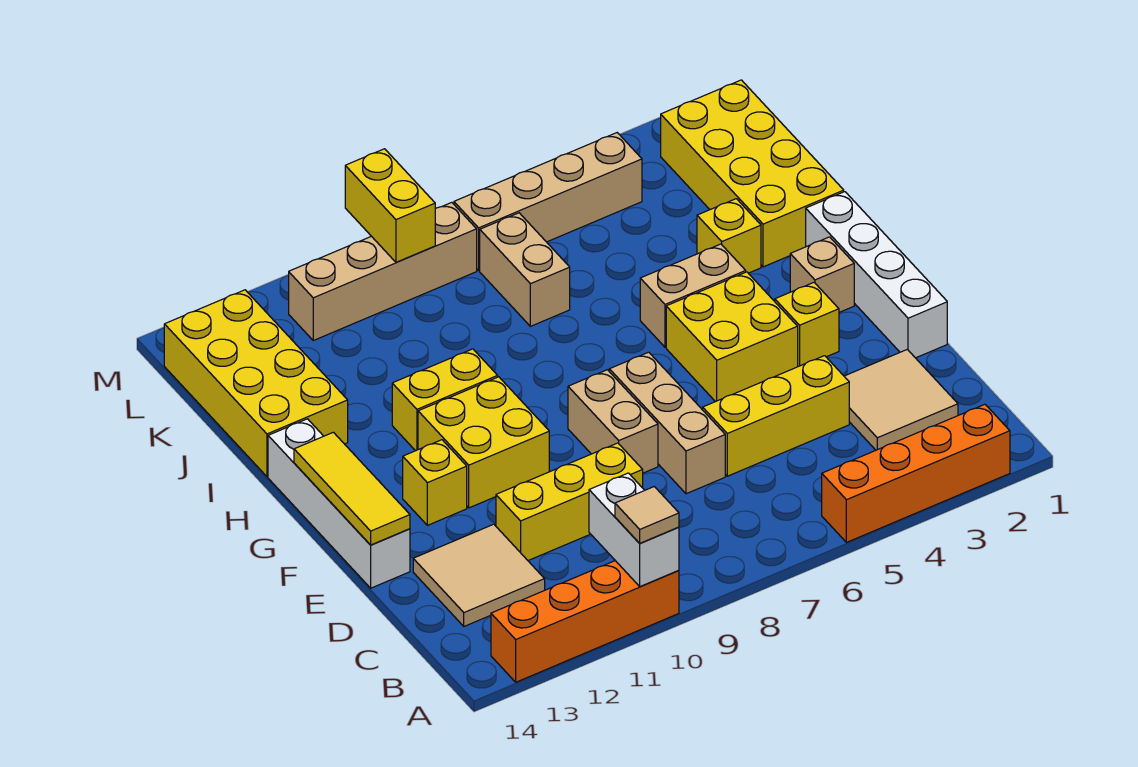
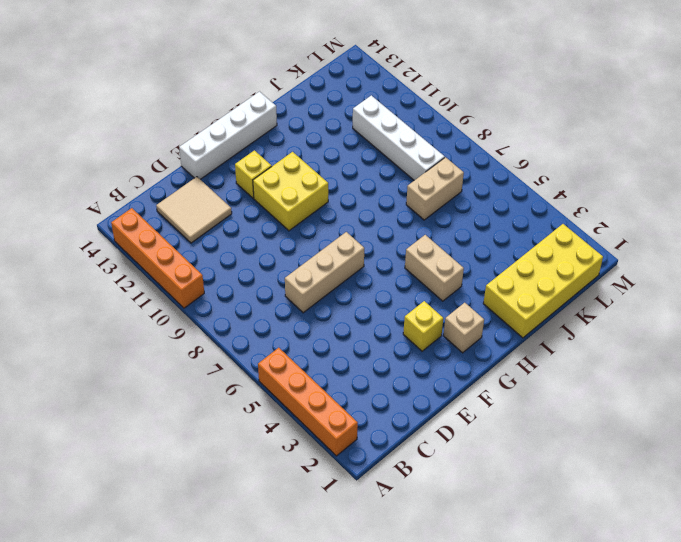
white brick K8:K11 level 1 -> white brick E1:H1 level 1
none -> tan tile C2:D3 level 1
none -> yellow brick D4:D6 level 1
none -> yellow brick D9:D11 level 1

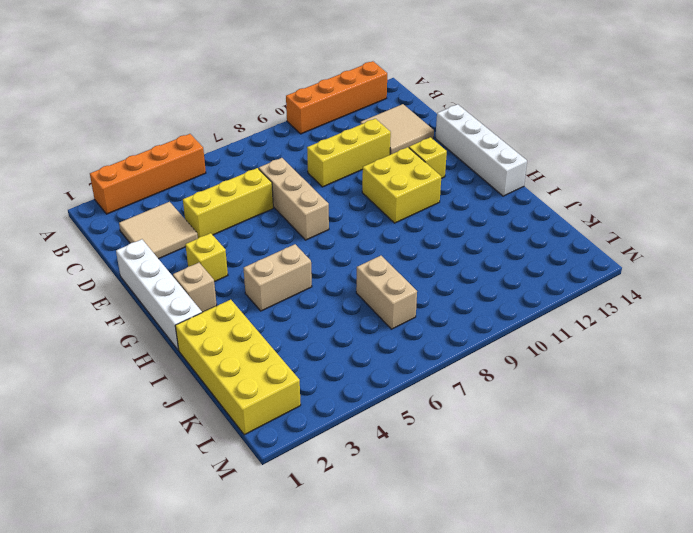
none -> tan brick E8:F8 level 1
none -> yellow brick F4:G5 level 1
none -> yellow brick H10:H11 level 1

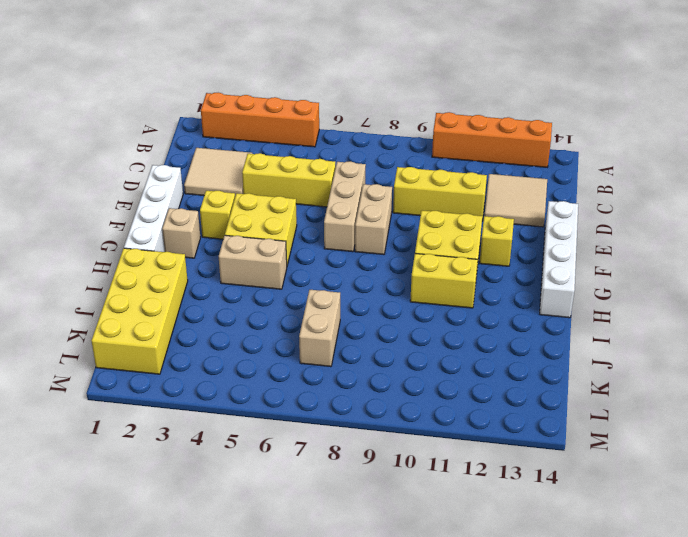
none -> yellow brick I3 level 1
none -> yellow brick I13:L14 level 1
none -> tan brick L4:L7 level 1

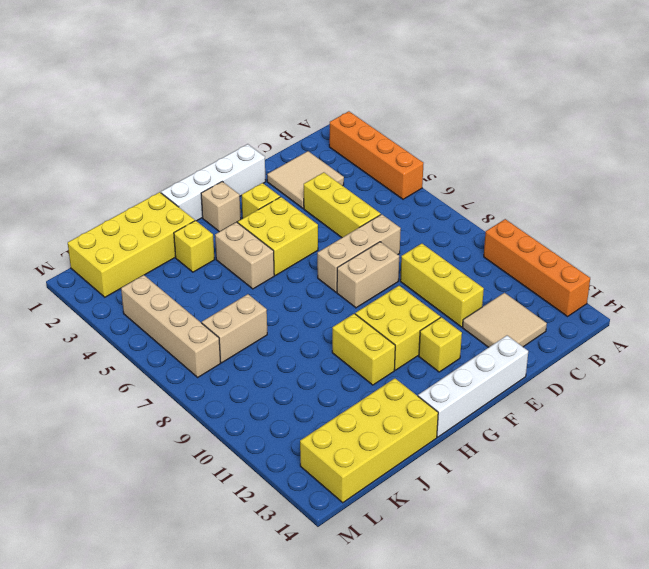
none -> tan brick L8:L11 level 1
none -> white brick A10:B10 level 2
none -> yellow tile E14:G14 level 2

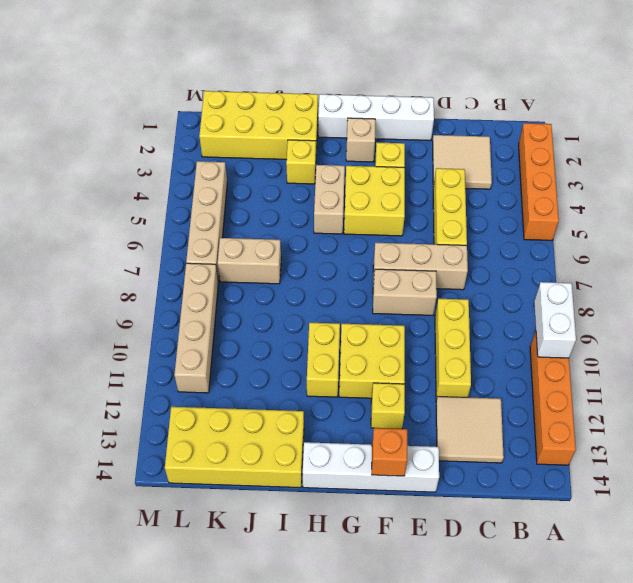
white brick A9:A10 level 2 -> white brick A10:B10 level 2
orange brick F14 level 2 -> yellow tile E14:G14 level 2
none -> yellow brick L9:M9 level 2
none -> tan tile A10 level 3

